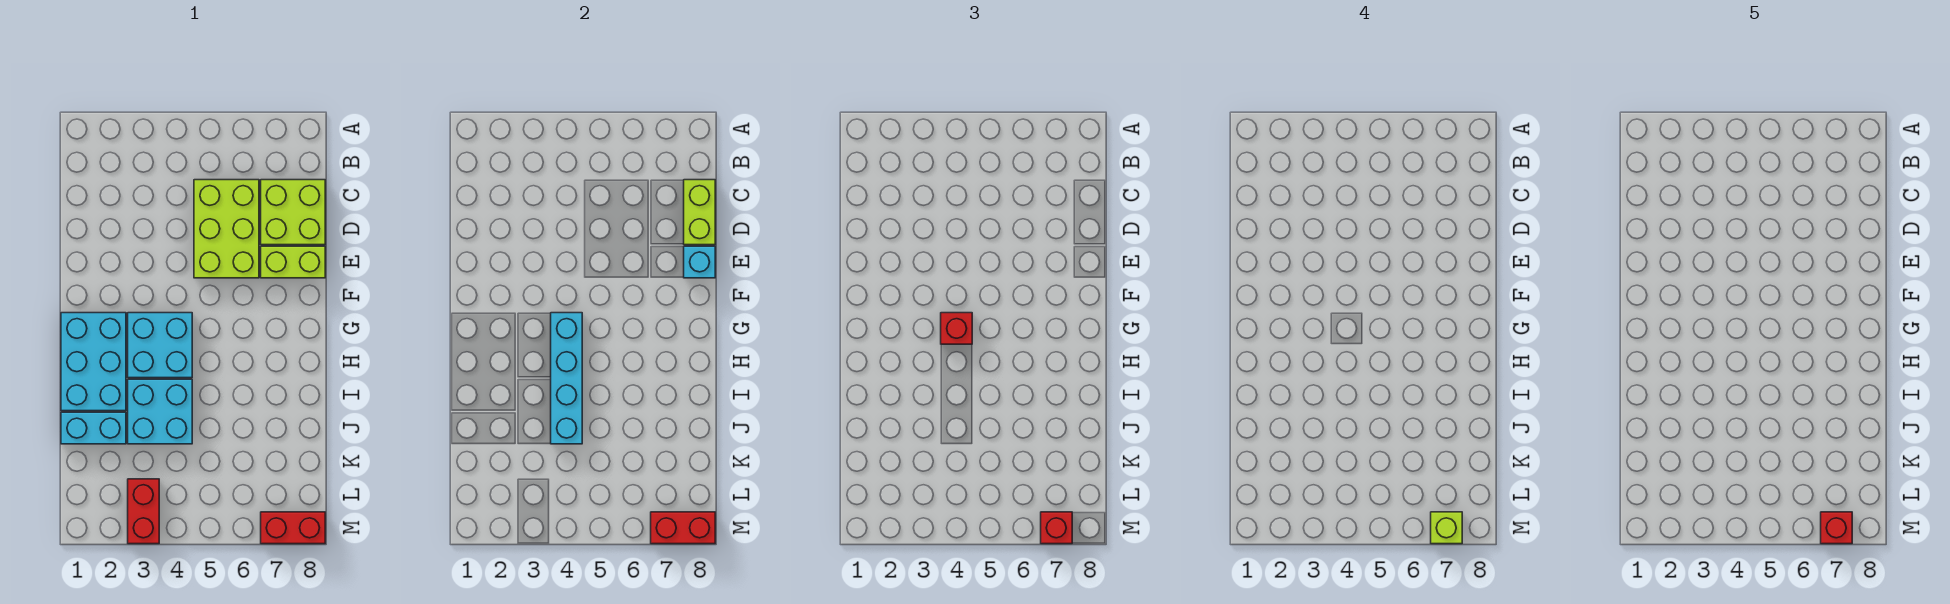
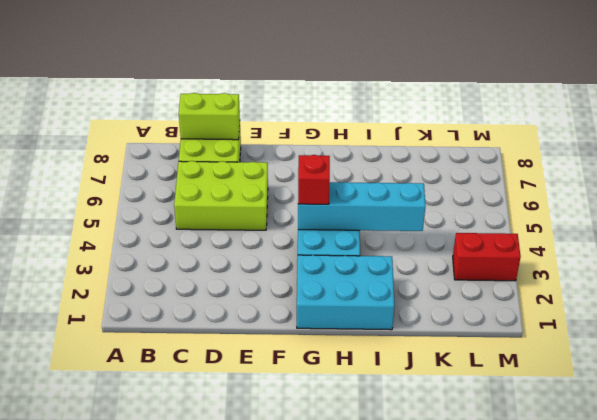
none -> lime brick E7:E8 level 1
none -> cyan brick I3:J4 level 1
none -> cyan brick J1:J2 level 1

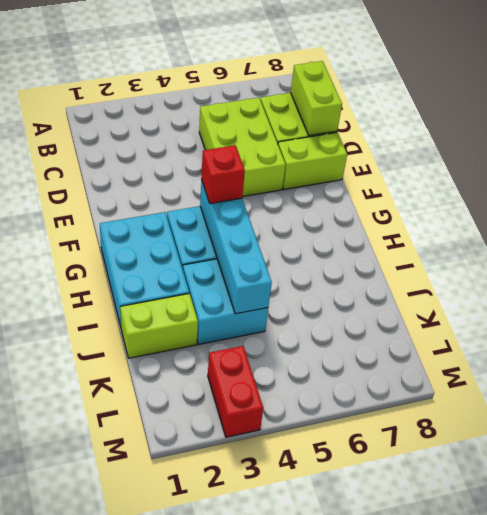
lime brick J1:J2 level 1 -> cyan brick J1:J2 level 1
none -> red brick M7:M8 level 1
none -> cyan brick E8 level 2
none -> red brick M7:M8 level 2

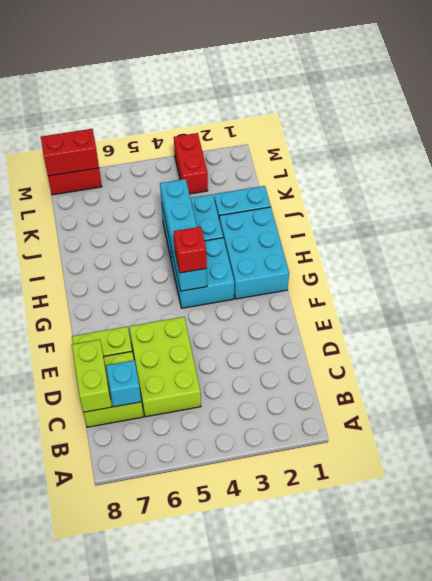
cyan brick C7 level 2 -> cyan brick E8 level 2
none -> red brick M7 level 3
none -> lime brick M7 level 4
none -> red brick M7 level 5

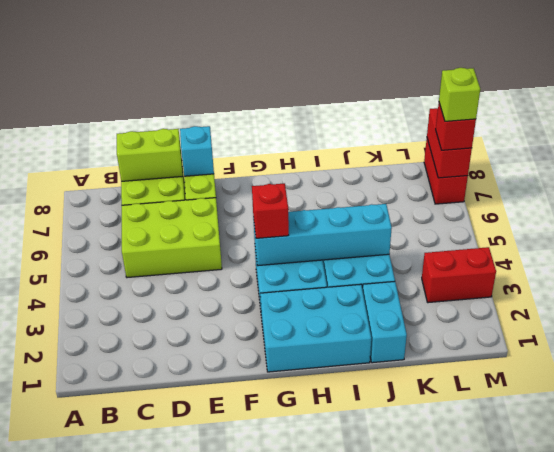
none -> red brick M7 level 5

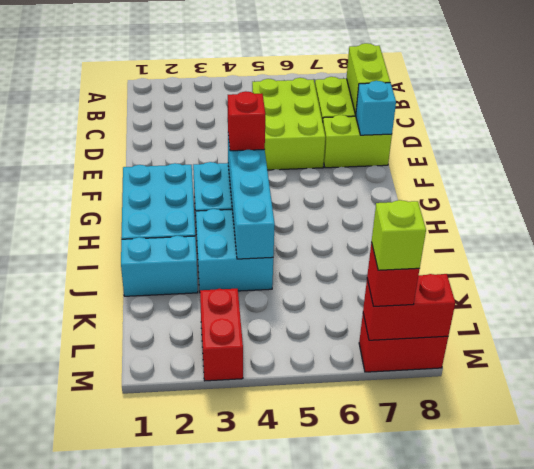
none -> red brick M7 level 5

